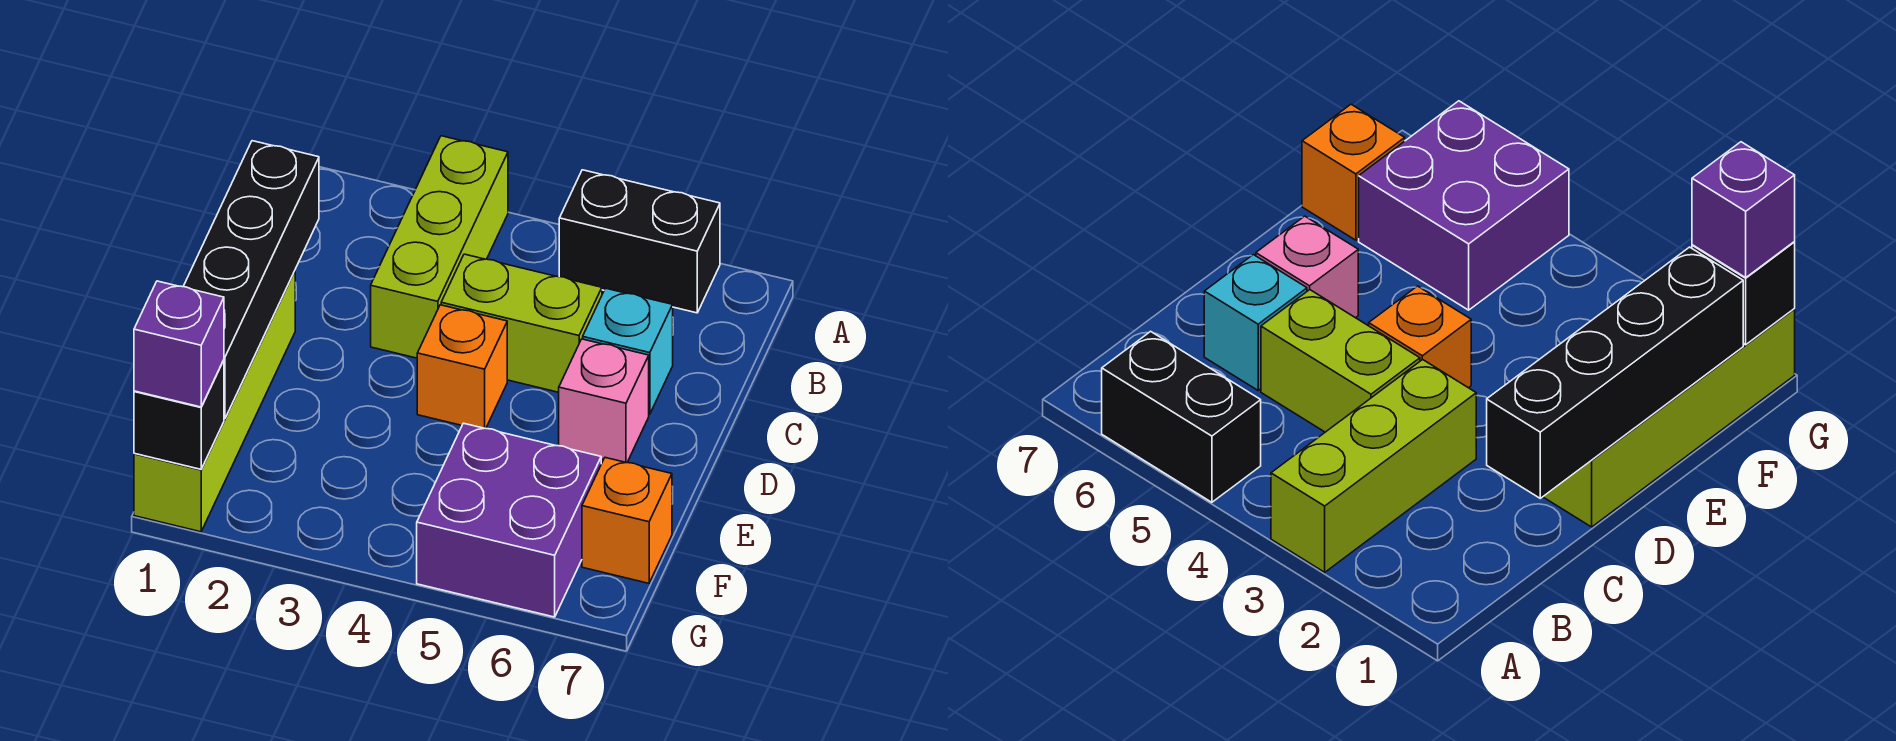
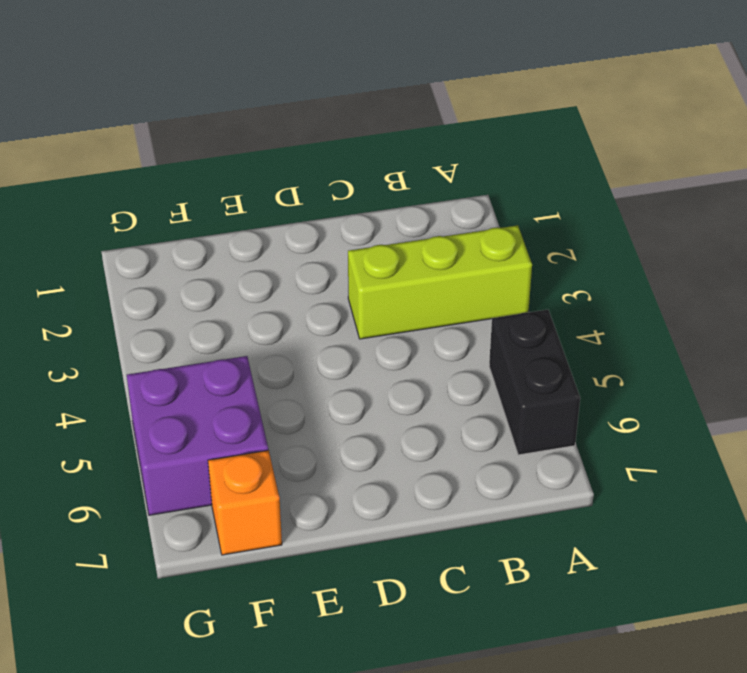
none -> lime brick C4:C5 level 1
none -> cyan brick C6 level 1
none -> lime brick D1:G1 level 1

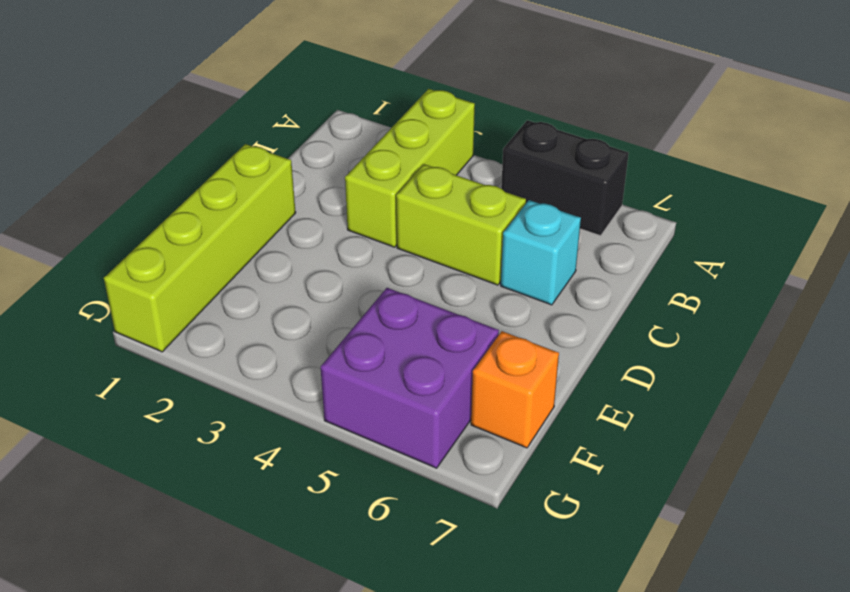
none -> orange brick D4 level 1
none -> pink brick D6 level 1
none -> black brick C1:F1 level 2

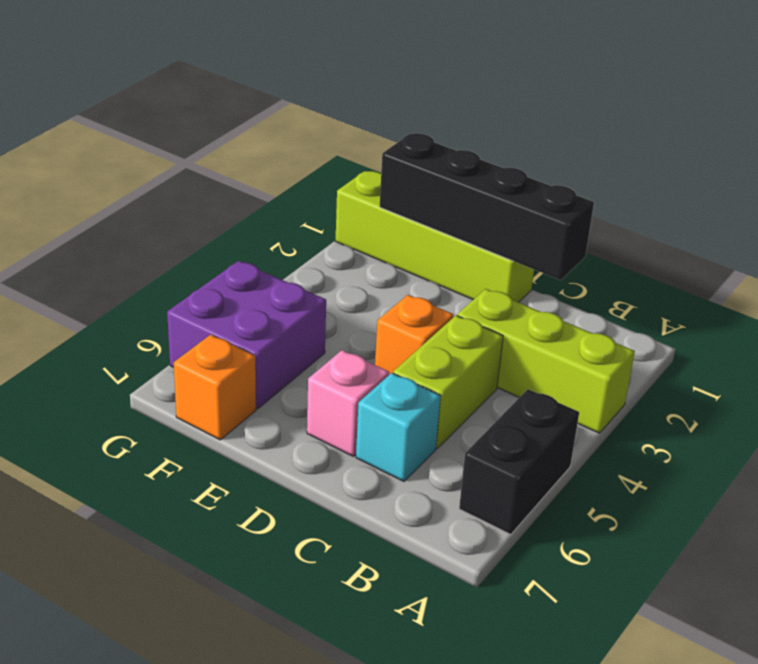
none -> black brick G1 level 2
none -> purple brick G1 level 3

